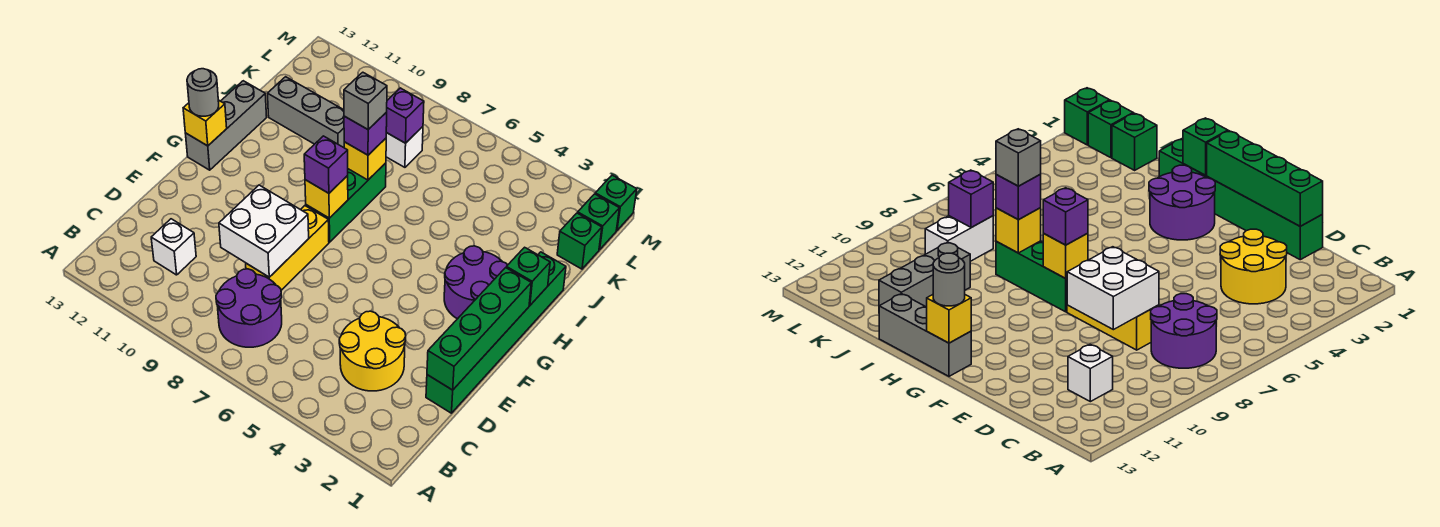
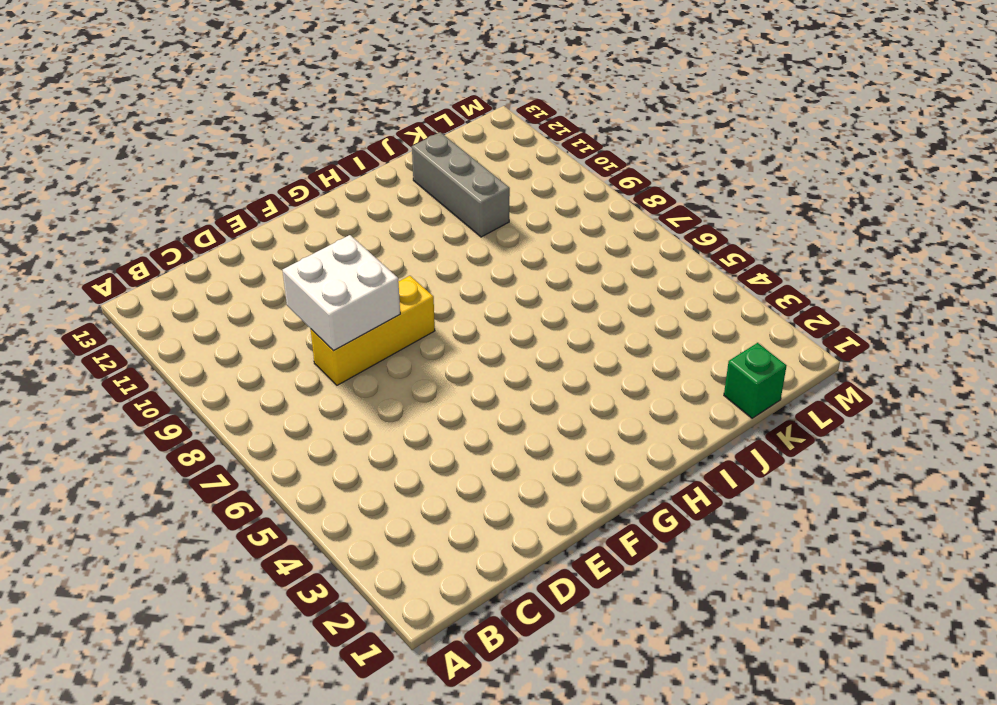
none -> purple round brick B7:C8 level 1
none -> yellow round brick C3:D4 level 1
none -> white brick C11 level 1

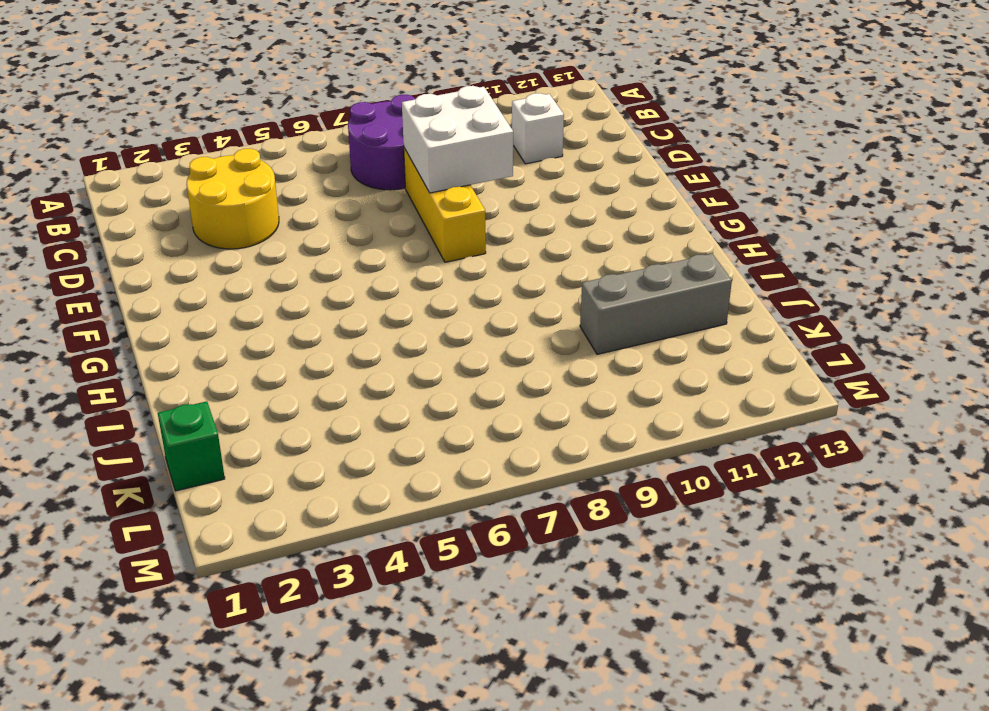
none -> green brick D1:I1 level 1
none -> purple round brick G2:H3 level 1
none -> green brick G8:I8 level 1

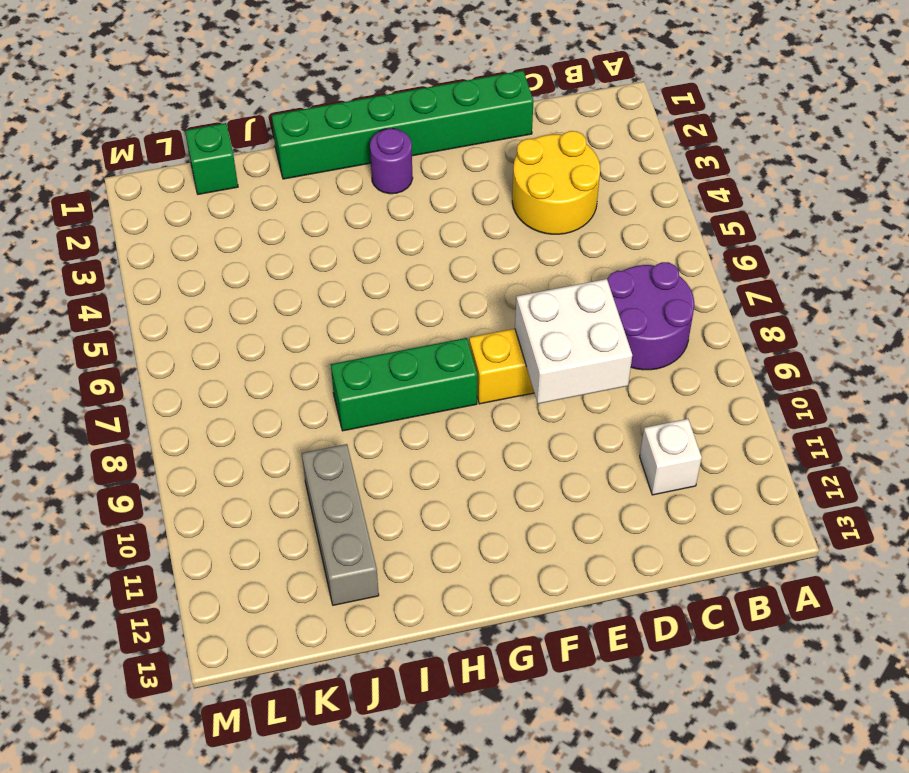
purple round brick G2 level 1 -> purple round brick G2:H3 level 1
none -> grey brick G13:I13 level 1
none -> white brick K8:K9 level 1
none -> green brick L1 level 1

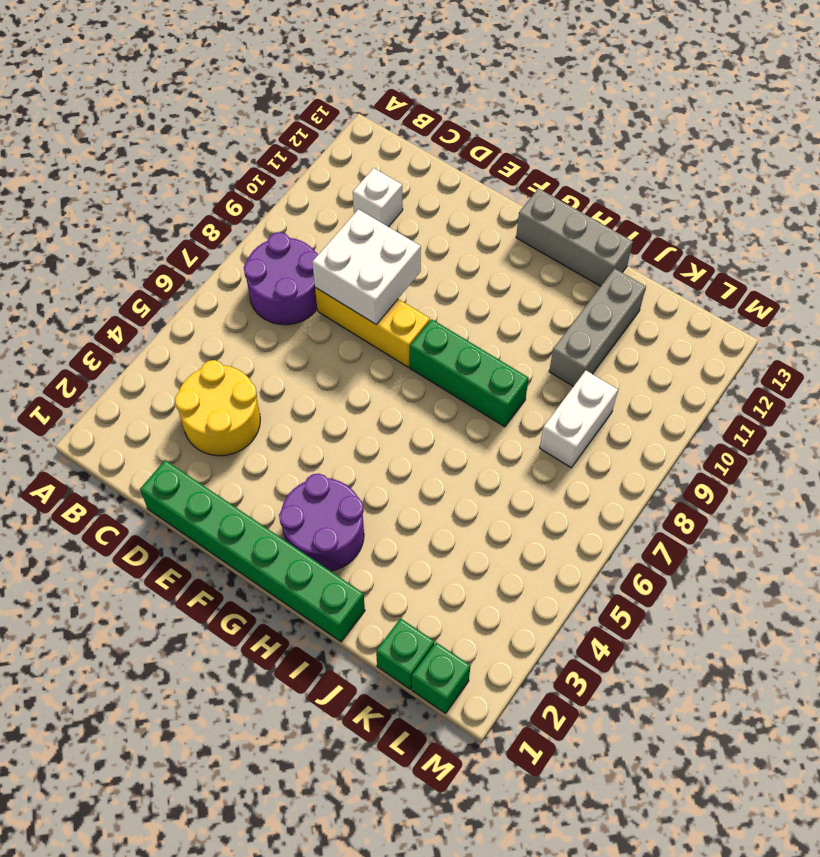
none -> green brick M1 level 1
none -> green brick D1:G1 level 2
none -> yellow brick G8 level 2

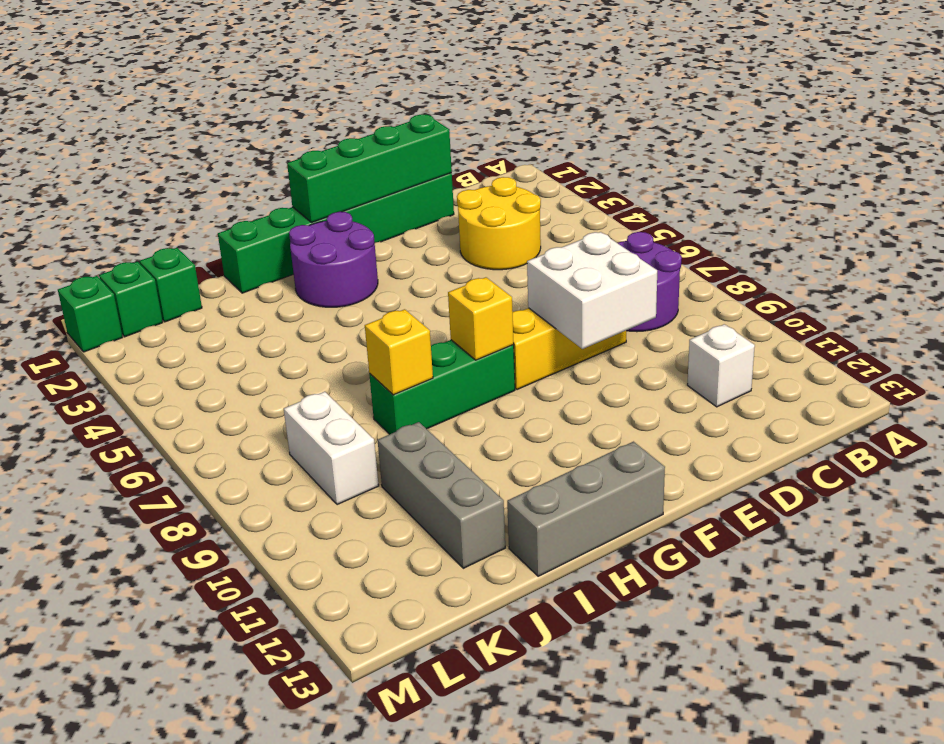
none -> yellow brick G13 level 2
none -> green brick H1 level 2
none -> purple brick K8 level 2

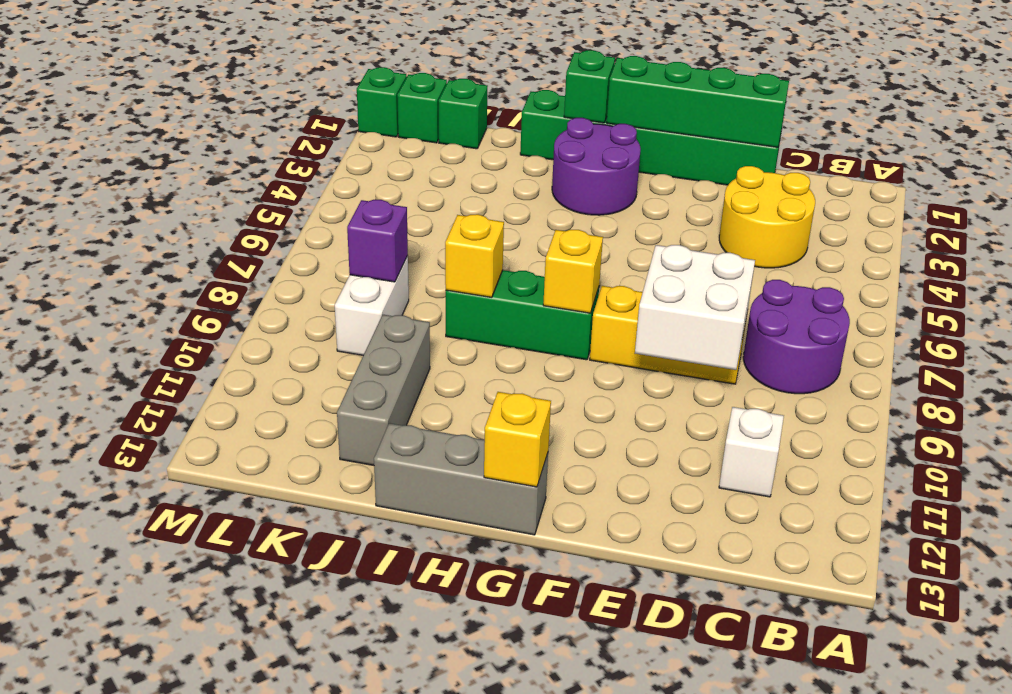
none -> purple brick G8 level 3
none -> grey round brick G13 level 3
none -> purple brick I8 level 3

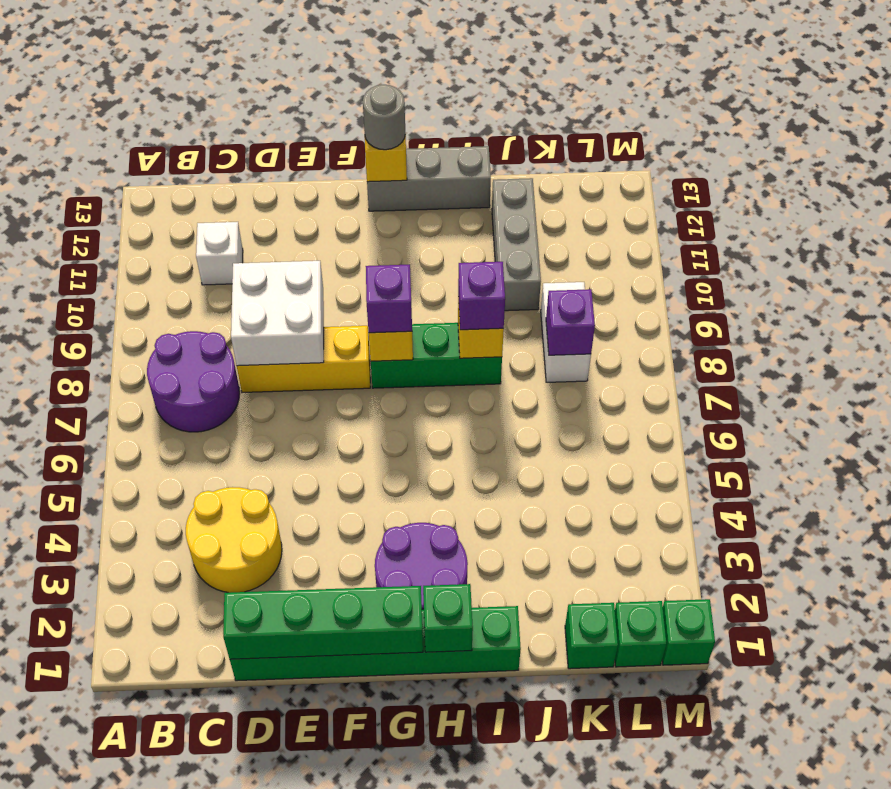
none -> grey brick I8 level 4

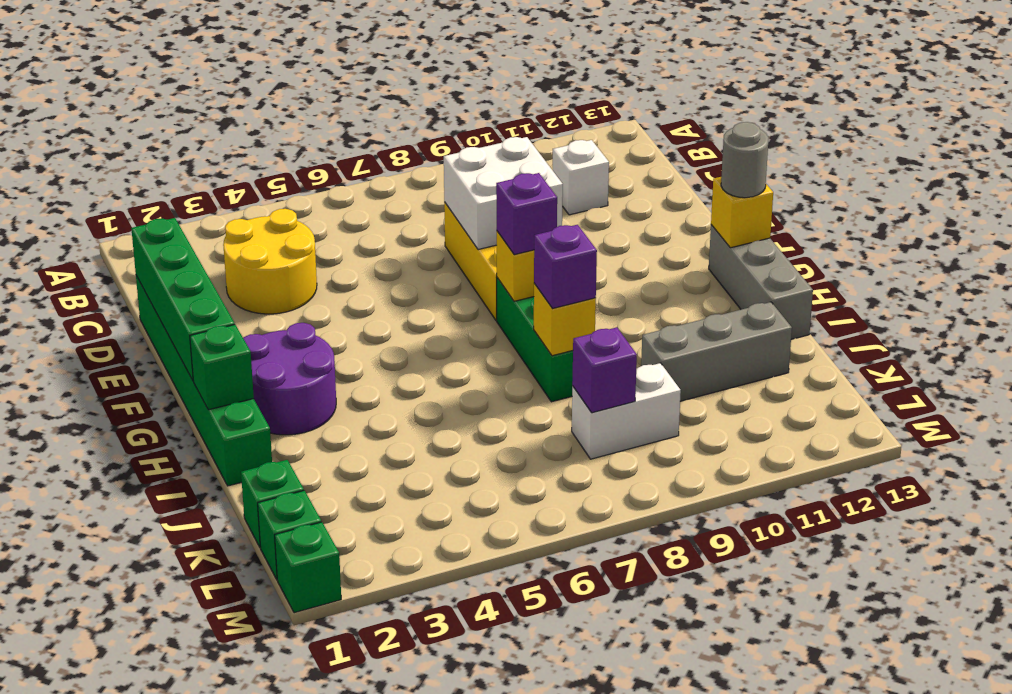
none -> purple round brick B7:C8 level 1
none -> grey brick I8 level 4

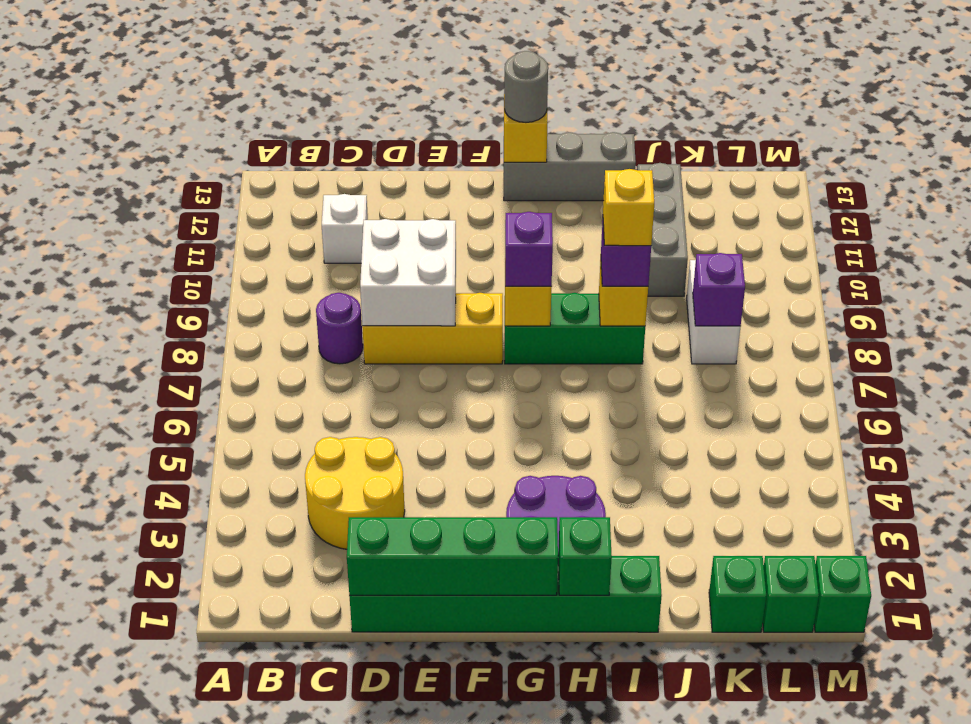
purple round brick C8 level 1 -> purple round brick B7:C8 level 1
yellow brick I8 level 4 -> grey brick I8 level 4

